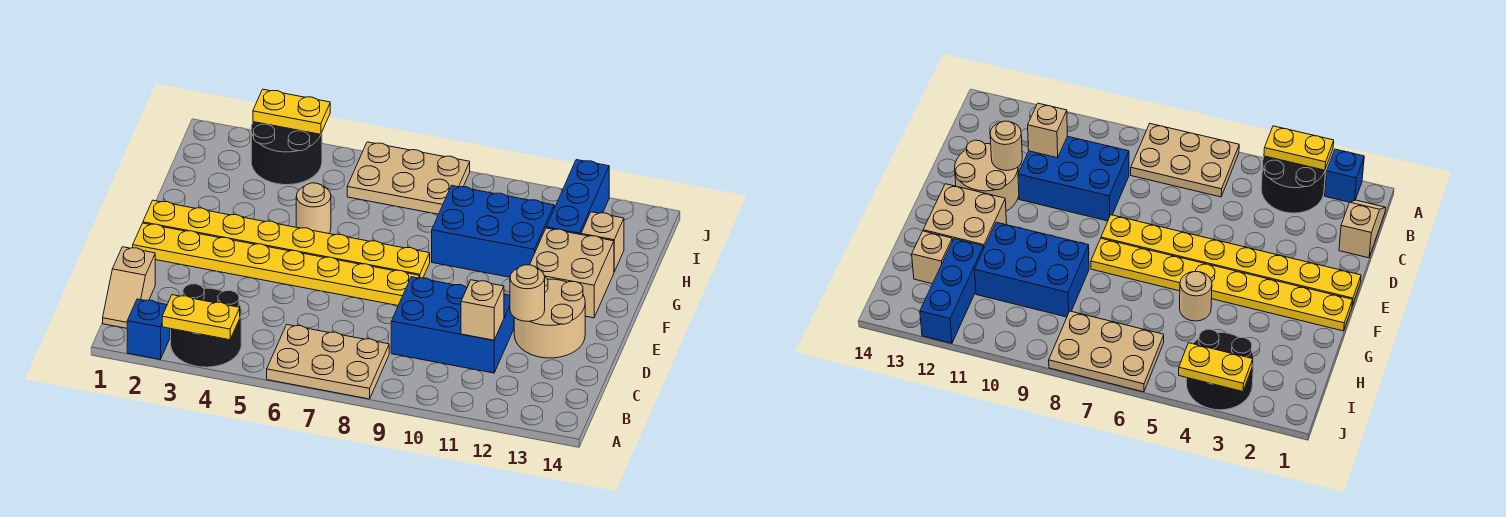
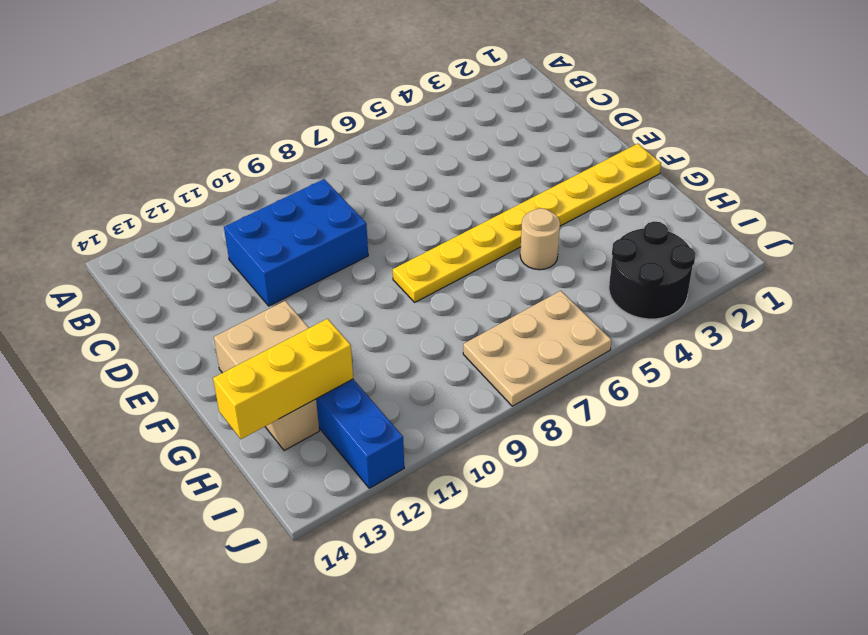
yellow brick H12:H14 level 2 -> none
none -> blue brick A2 level 1
none -> black round brick A3:B4 level 1
none -> tan plate A6:B8 level 1

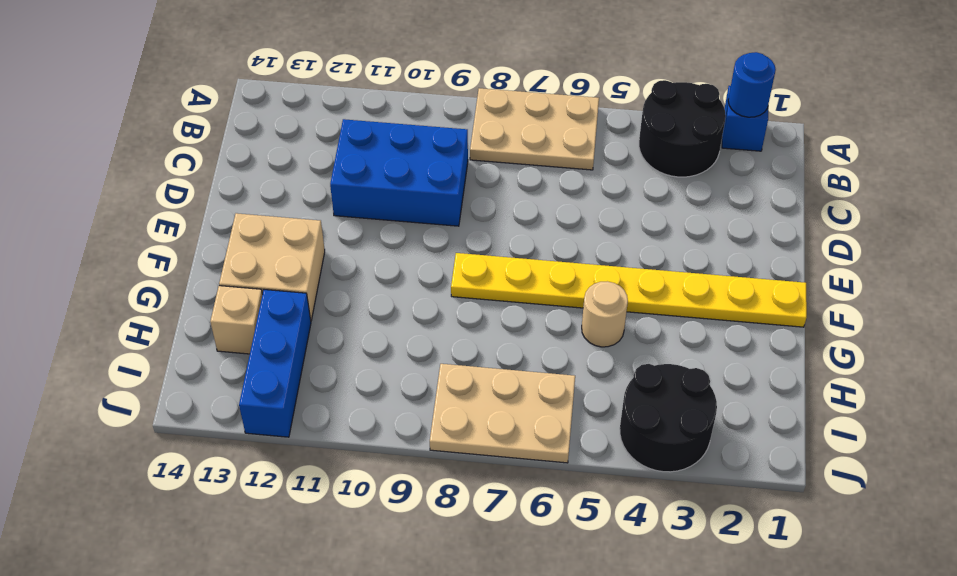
blue round brick A2 level 2 -> none
none -> tan slope B1:C1 level 1 top C
none -> tan round brick D12:E13 level 1
none -> yellow plate E1:E8 level 1

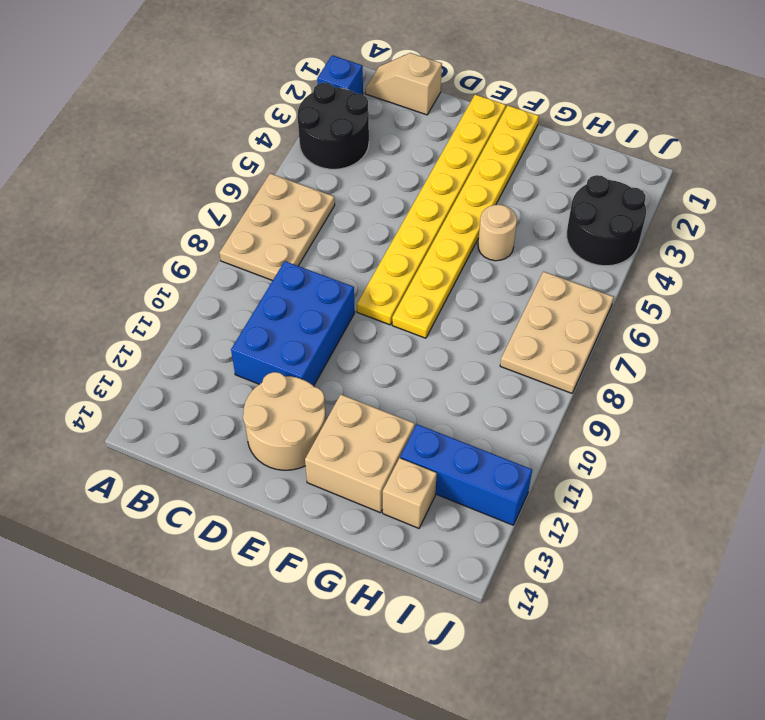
none -> blue brick G9:H11 level 1
none -> yellow plate A3:A4 level 2
none -> tan brick C11 level 2

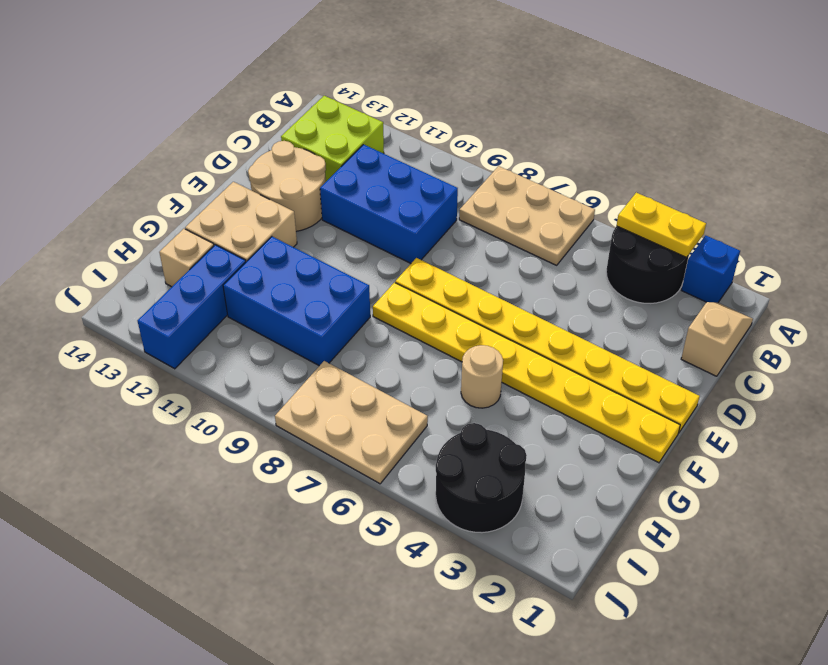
lime brick B12:C13 level 1 -> none
none -> tan brick C11 level 2
none -> tan round brick D12 level 2
none -> yellow plate J3:J4 level 2

